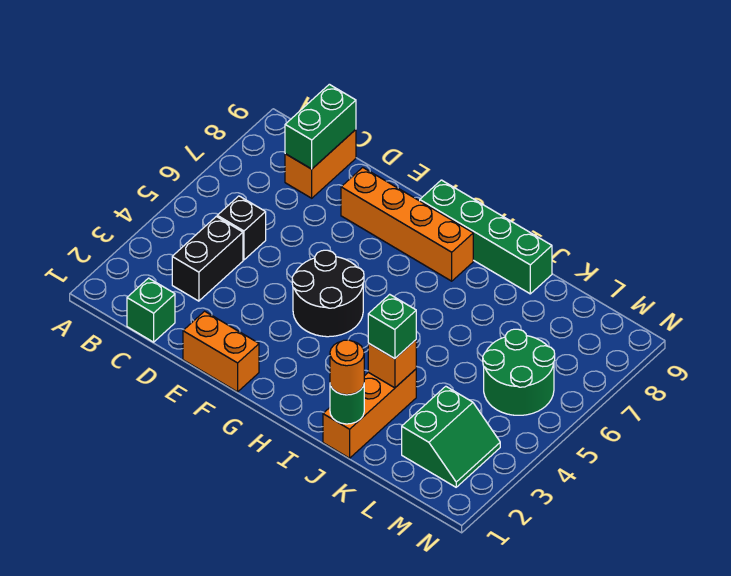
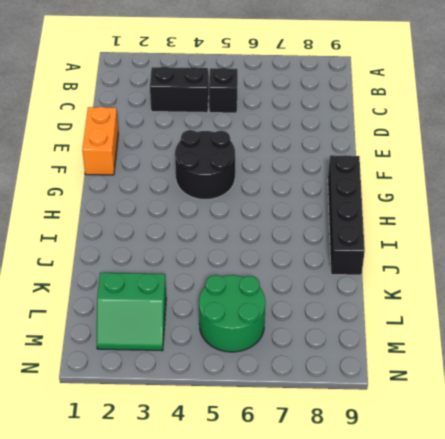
black brick G9:J9 level 1 -> green brick G9:J9 level 1
none -> green brick C1 level 1
none -> orange brick C8:C9 level 1
none -> orange brick E8:H8 level 1

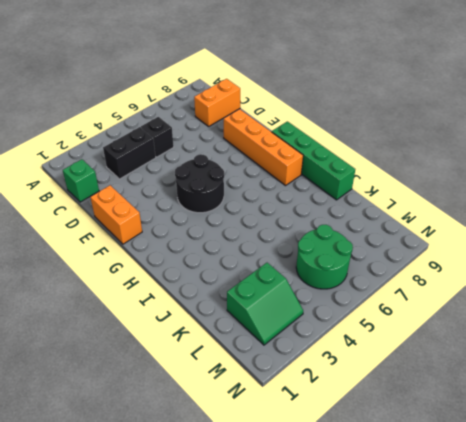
none -> orange brick J1:J3 level 1
none -> green brick C8:C9 level 2
none -> green round brick J1 level 2

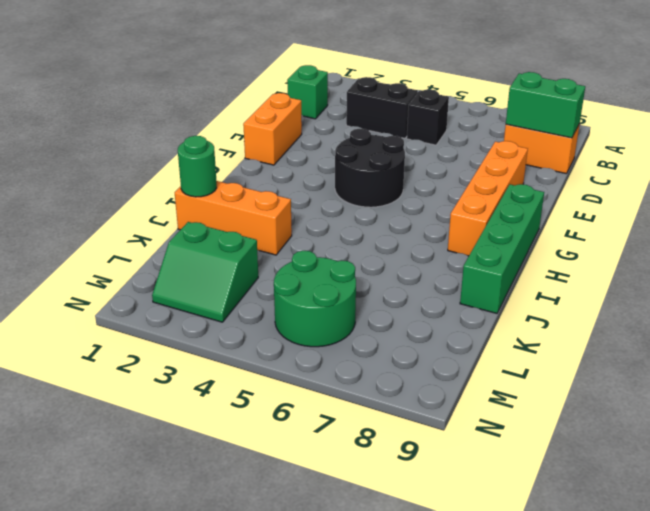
none -> orange brick J3 level 2
none -> orange round brick J1 level 3
none -> green brick J3 level 3

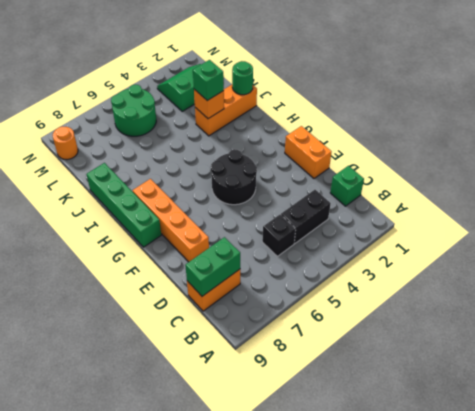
orange round brick M9 level 1 -> orange round brick J1 level 3

